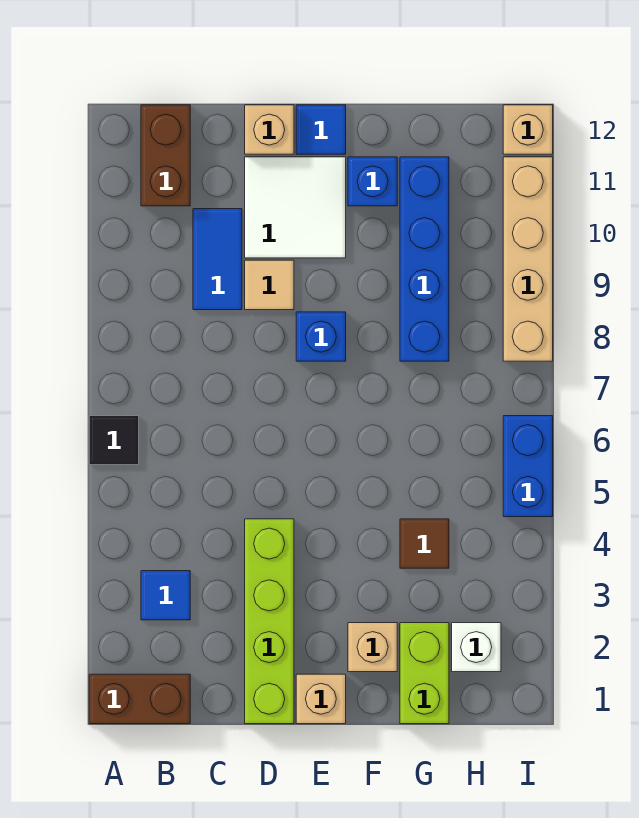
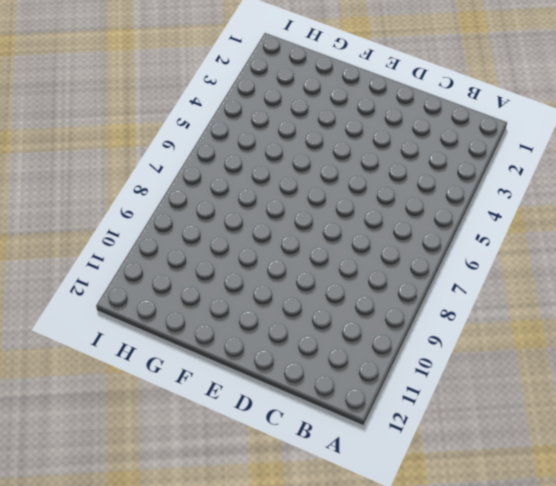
none -> brown brick A1:B1 level 1
none -> black tile A6 level 1
none -> blue tile B3 level 1

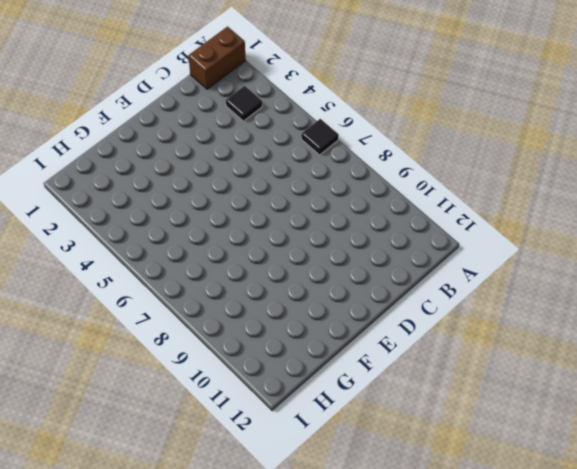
black tile B3 level 1 -> blue tile B3 level 1
none -> brown brick B11:B12 level 1
none -> blue tile C9:C10 level 1
none -> lime brick D1:D4 level 1

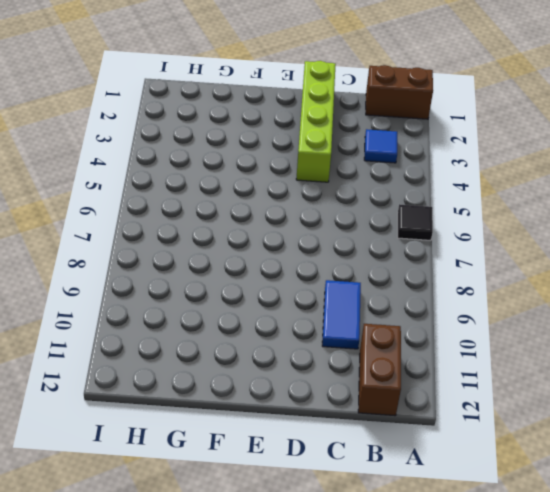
none -> tan tile D9 level 1
none -> white tile D10:E11 level 1
none -> tan brick D12 level 1

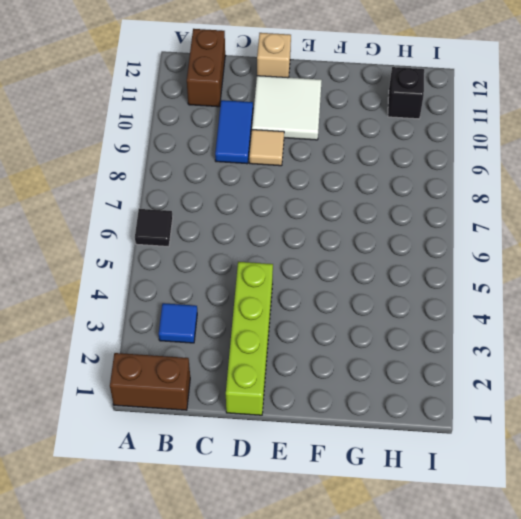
black brick H11 level 1 -> none
none -> tan brick E1 level 1
none -> blue brick E8 level 1
none -> blue tile E12 level 1

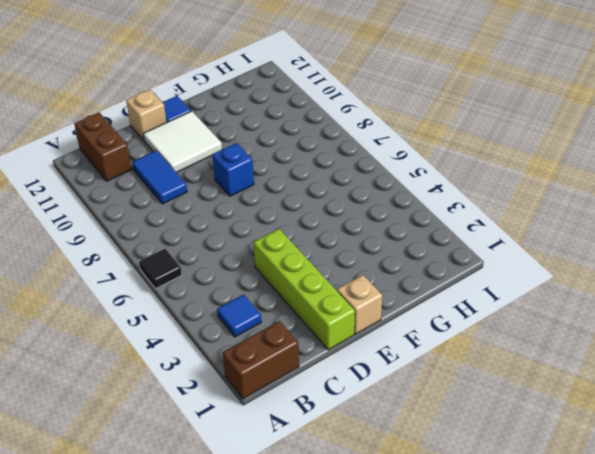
none -> tan tile D9 level 1
none -> tan brick F2 level 1
none -> blue brick F11 level 1

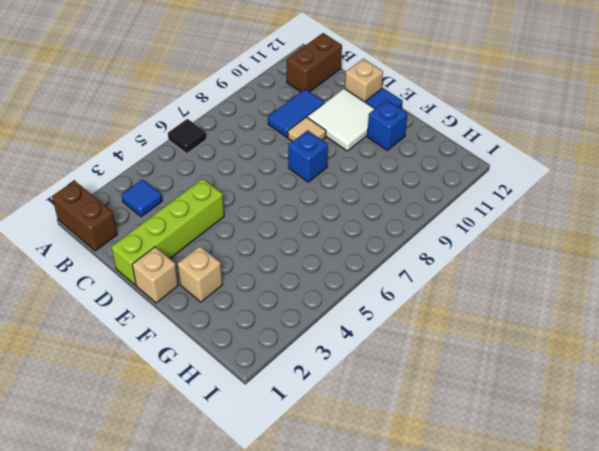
none -> lime brick G1:G2 level 1
none -> brown tile G4 level 1
none -> blue brick G8:G11 level 1

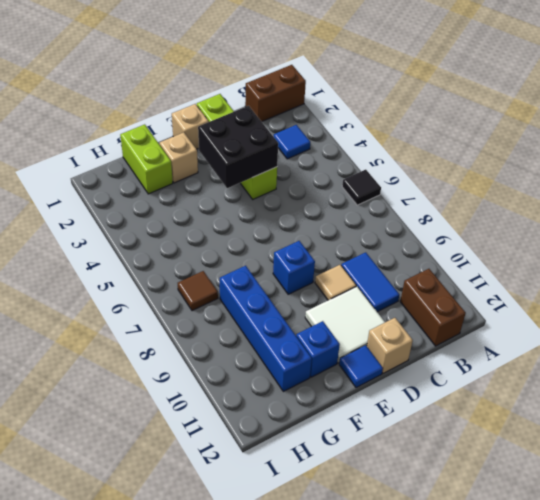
black brick D3:E4 level 2 -> none
brown tile H7 level 1 -> brown tile G4 level 1
none -> white brick H2 level 1
none -> blue brick I5:I6 level 1
none -> tan brick I8:I11 level 1

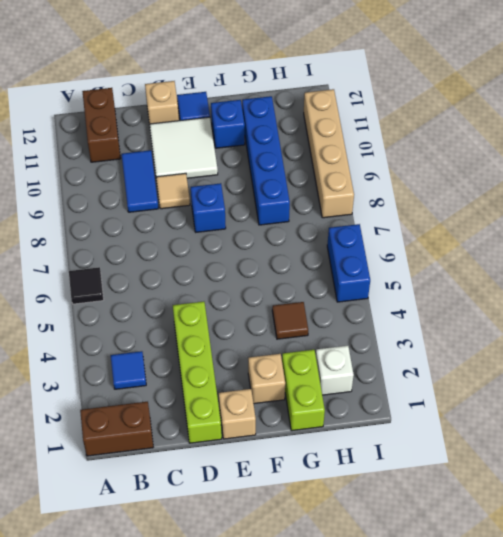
none -> tan brick I12 level 1

